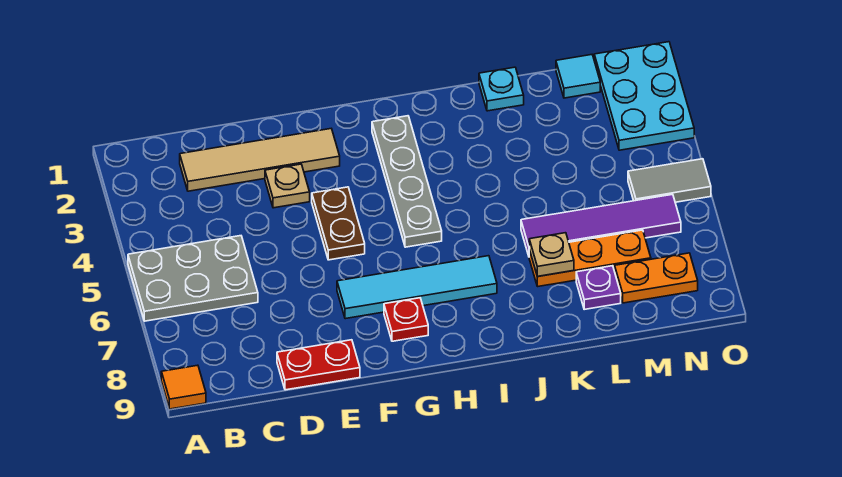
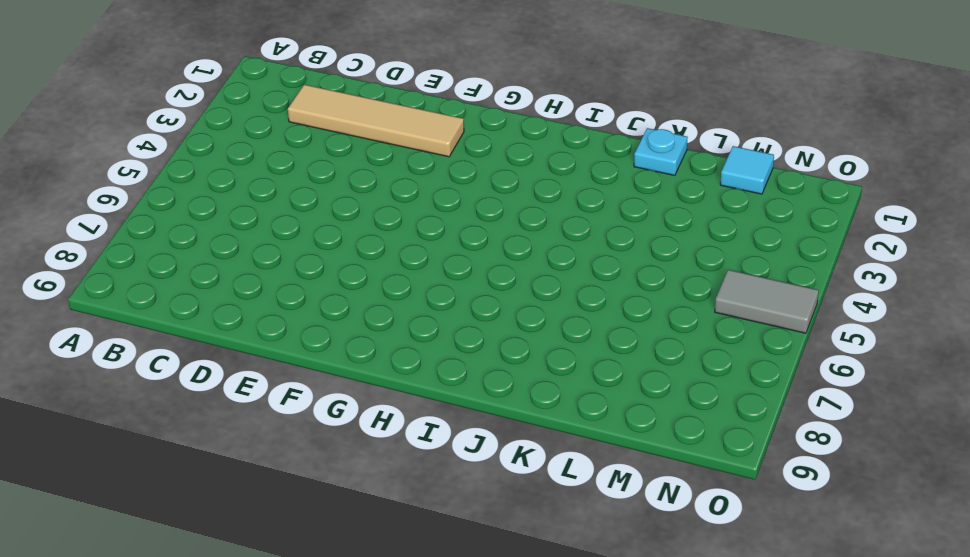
none -> grey plate A5:C6 level 1
none -> orange tile A9 level 1
none -> red plate D9:E9 level 1

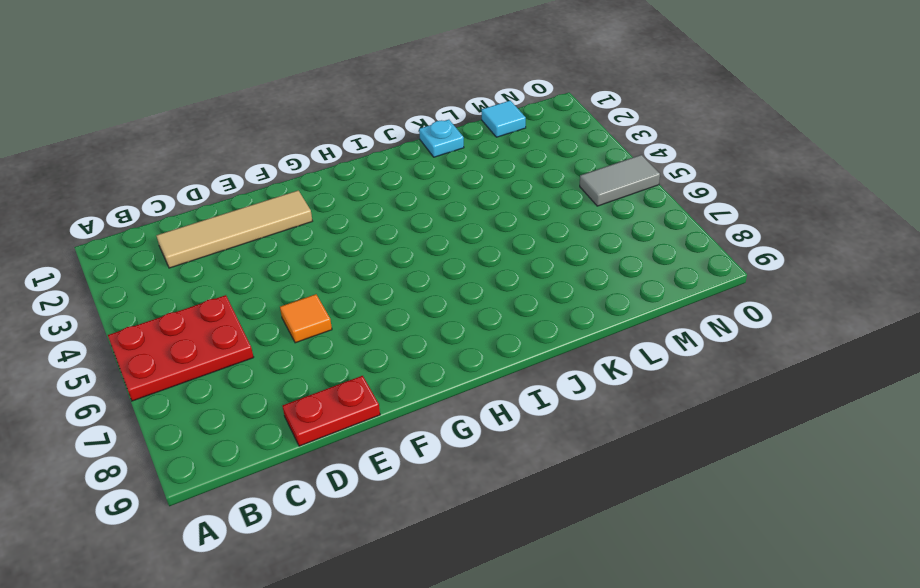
red plate A5:C6 level 1 -> grey plate A5:C6 level 1
orange tile E6 level 1 -> orange tile A9 level 1
none -> tan plate E3 level 1
none -> brown plate F4:F5 level 1
none -> cyan tile F7:I7 level 1

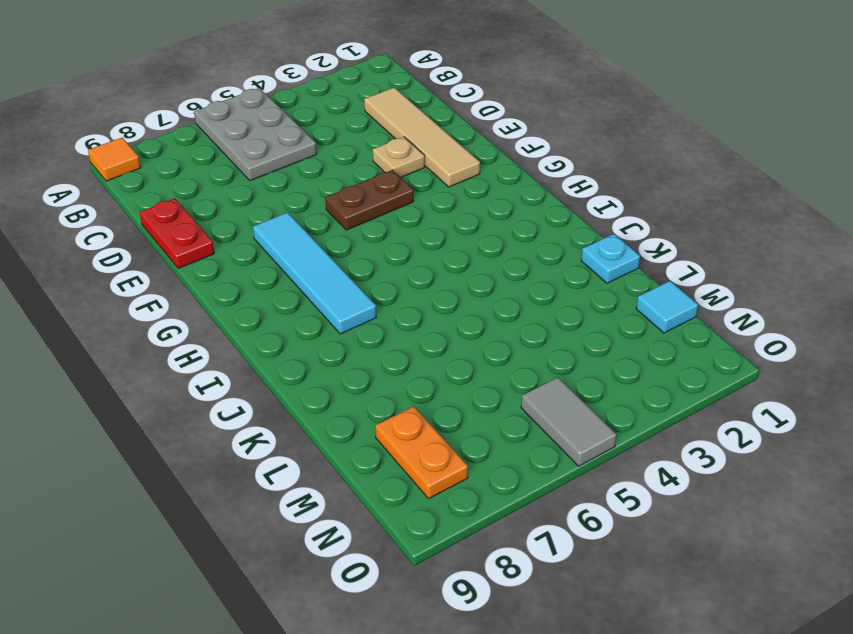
none -> red plate G8 level 1
none -> grey plate H2:H5 level 1
none -> purple tile K6:N6 level 1

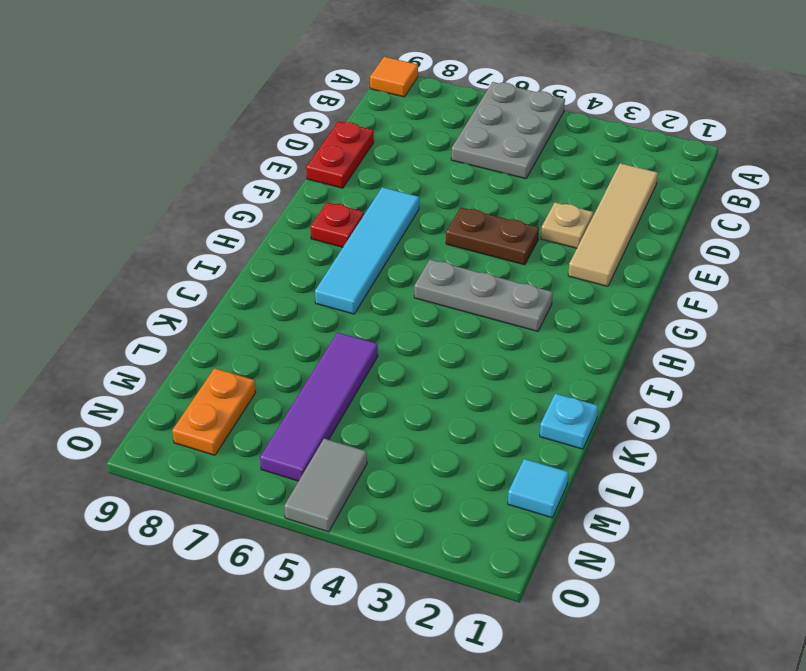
grey plate H3:H5 level 1 -> grey plate H2:H5 level 1
none -> orange plate K7:M7 level 1
none -> purple plate L8 level 1
none -> cyan plate N1:O3 level 1

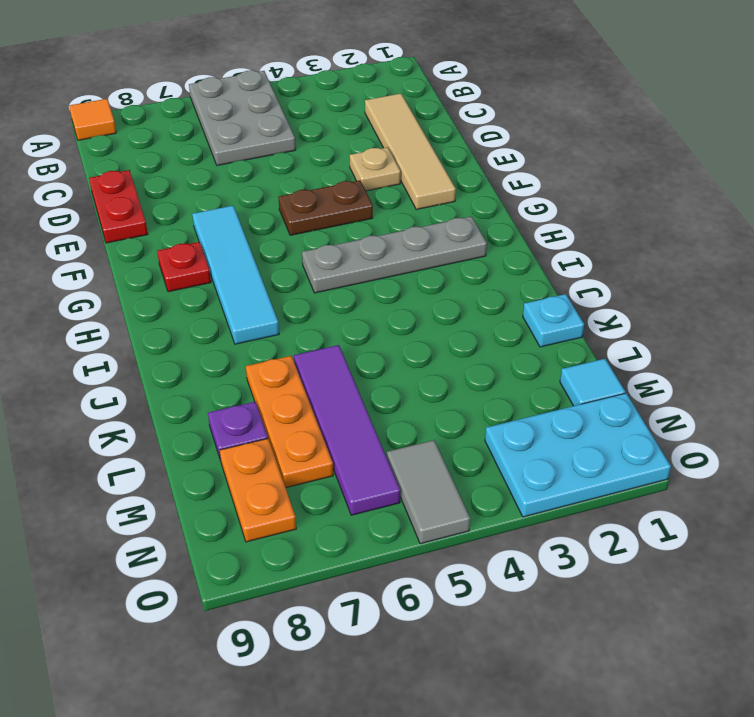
none -> tan plate K7 level 2

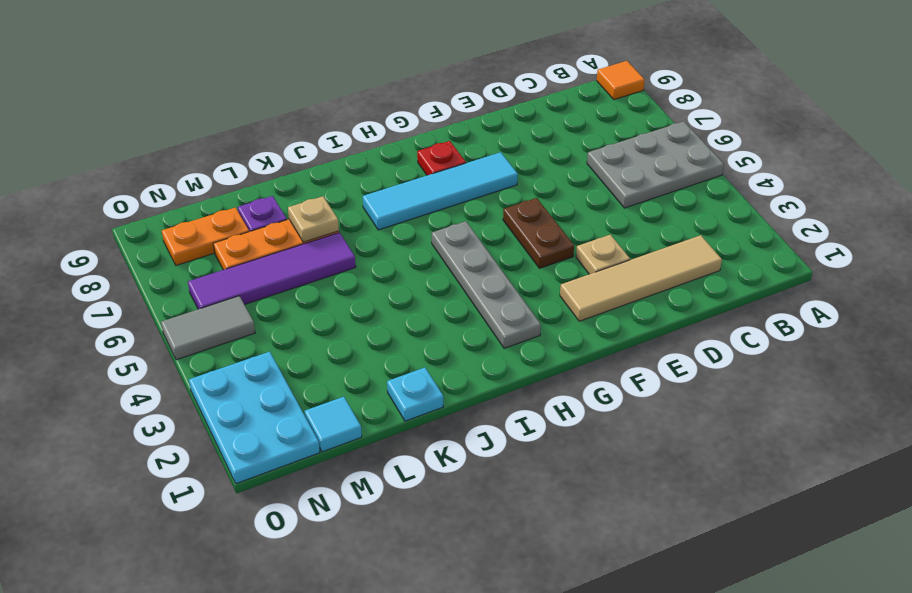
none -> red plate D9:E9 level 1

